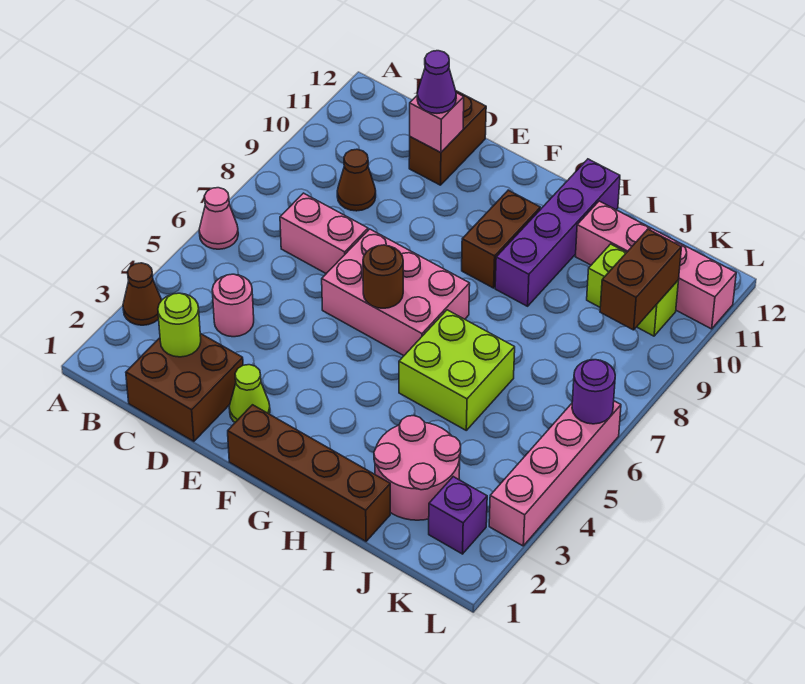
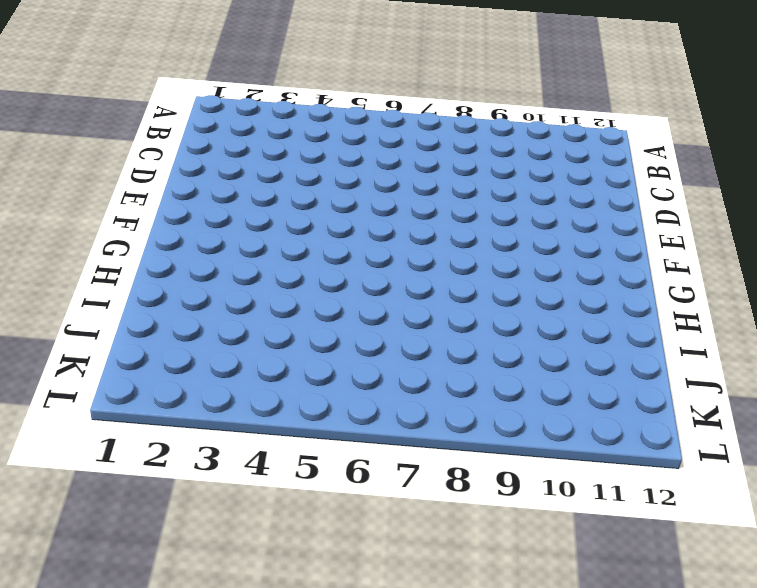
none -> brown cone A3 level 1
none -> pink cone A6 level 1
none -> brown brick C1:D2 level 1

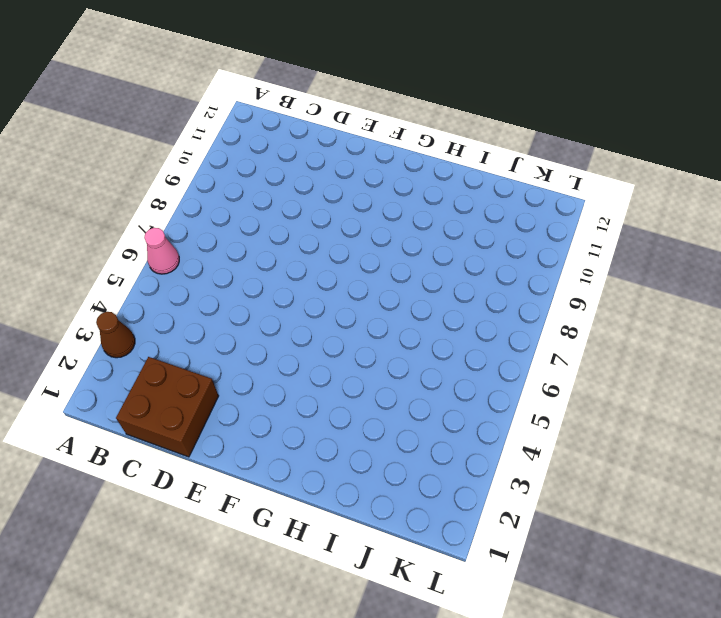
none -> pink round brick C4 level 1
none -> pink brick C7:D7 level 1
none -> brown cone C9 level 1

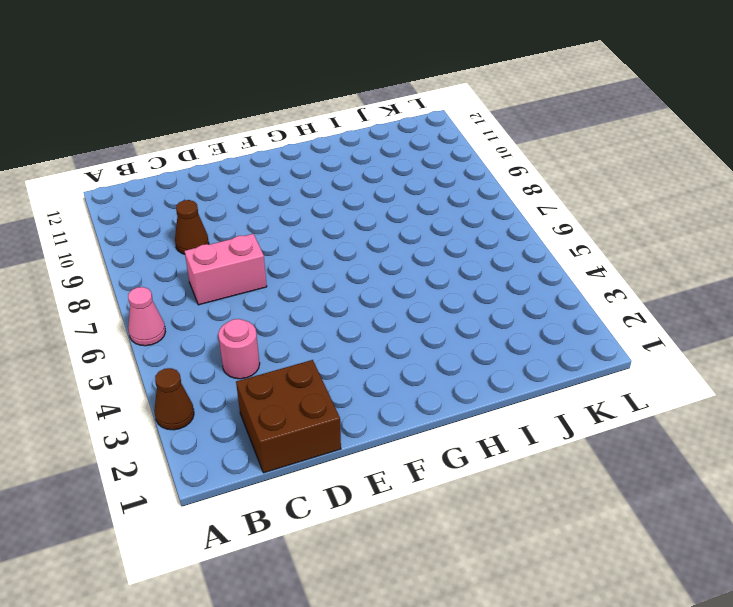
none -> brown brick D11:D12 level 1
none -> lime cone E2 level 1
none -> pink brick E6:G7 level 1

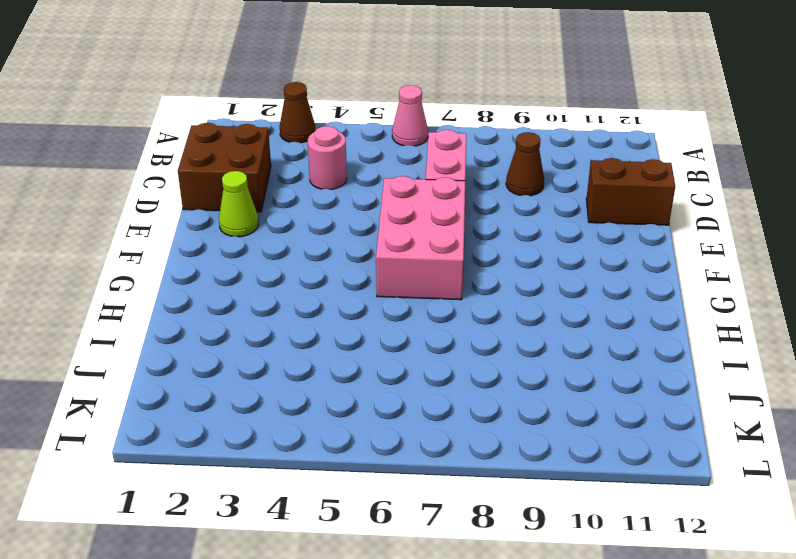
none -> brown brick F1:I1 level 1
none -> brown brick G9:G10 level 1
none -> lime brick H5:I6 level 1

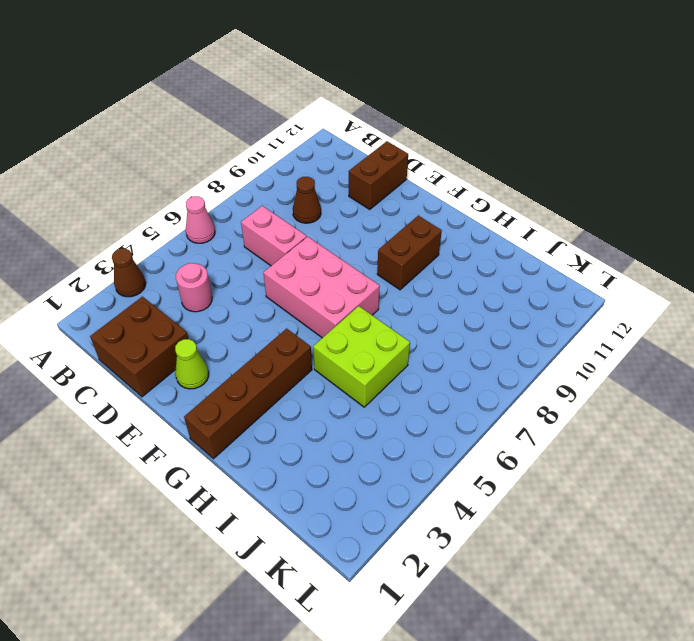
brown brick G1:G4 level 1 -> brown brick F1:I1 level 1
none -> purple brick H9:H12 level 1
none -> pink round brick I2:J3 level 1
none -> pink brick I11:L11 level 1

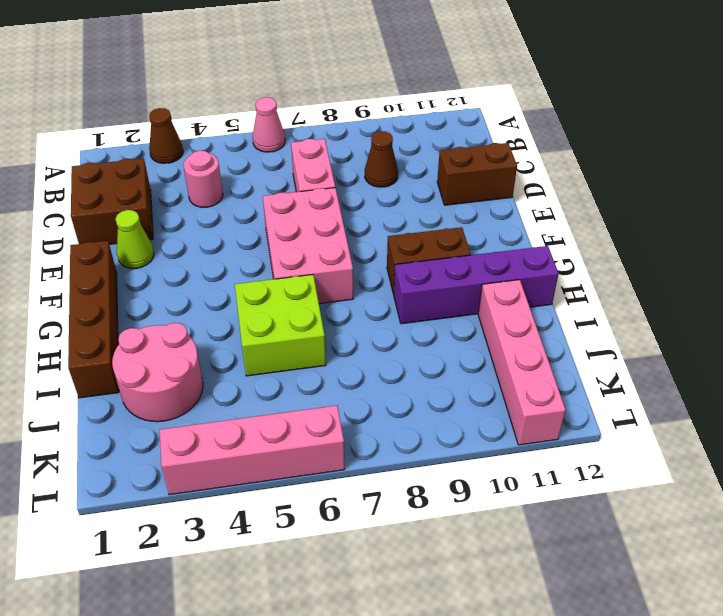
none -> lime brick J10:K10 level 1
none -> purple brick K2 level 1
none -> lime round brick C2 level 2

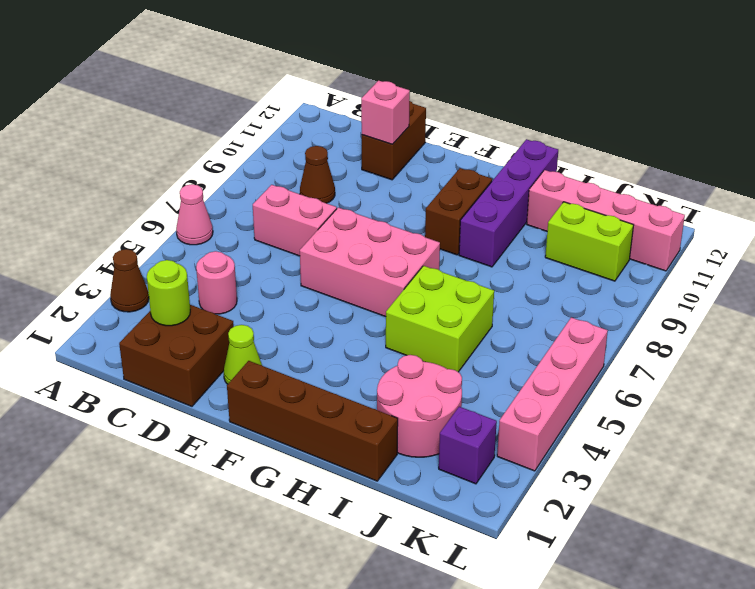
none -> brown round brick F6 level 2
none -> brown brick K9:K10 level 2
none -> purple round brick L6 level 2

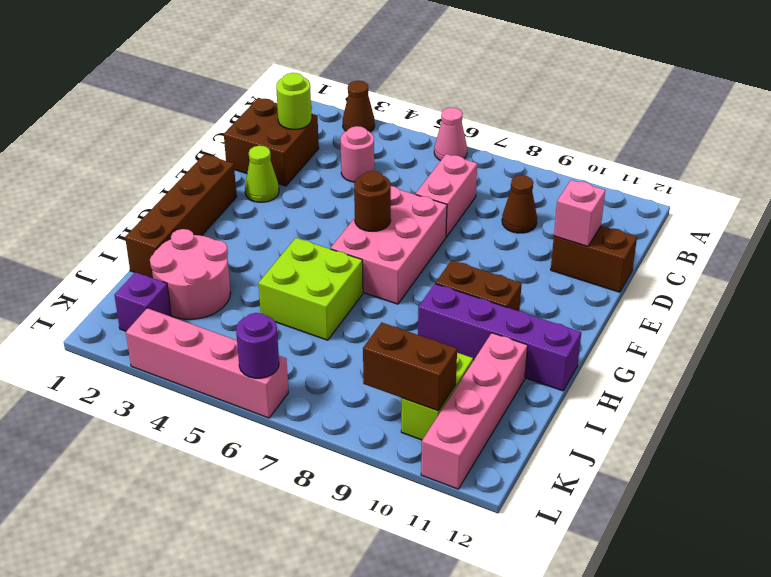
none -> purple cone D11 level 3

